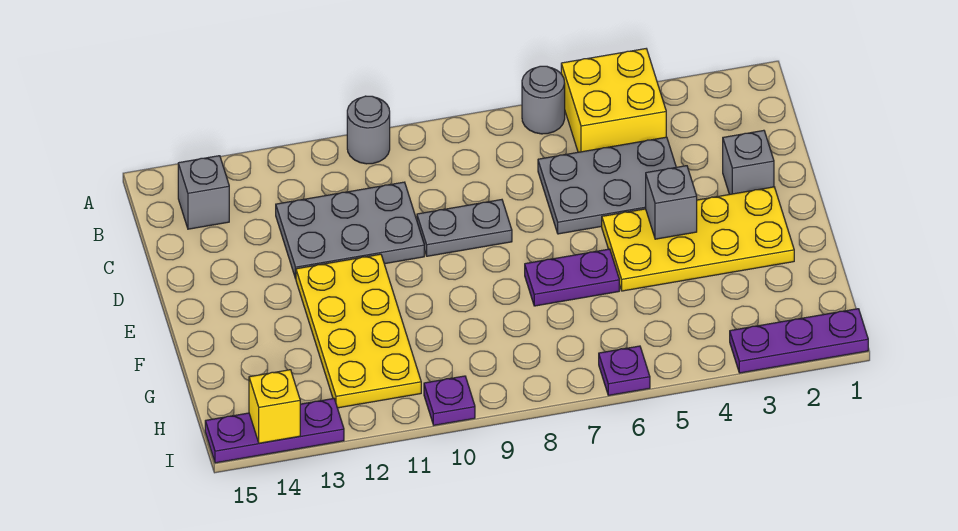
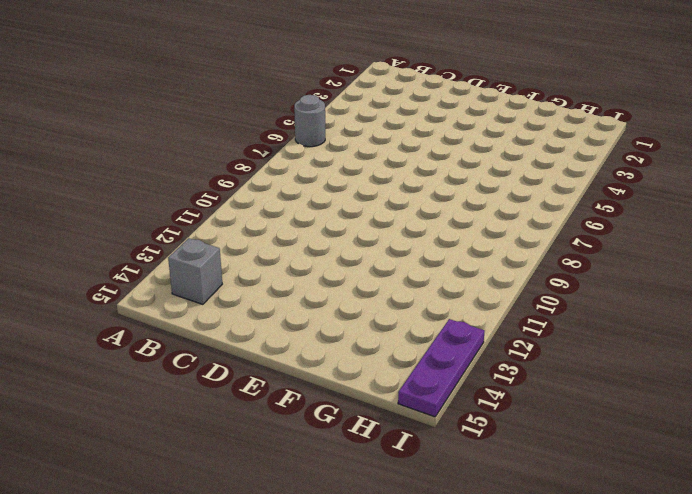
none -> yellow brick A4:B5 level 1
none -> grey round brick A10 level 1
none -> grey plate C4:D6 level 1

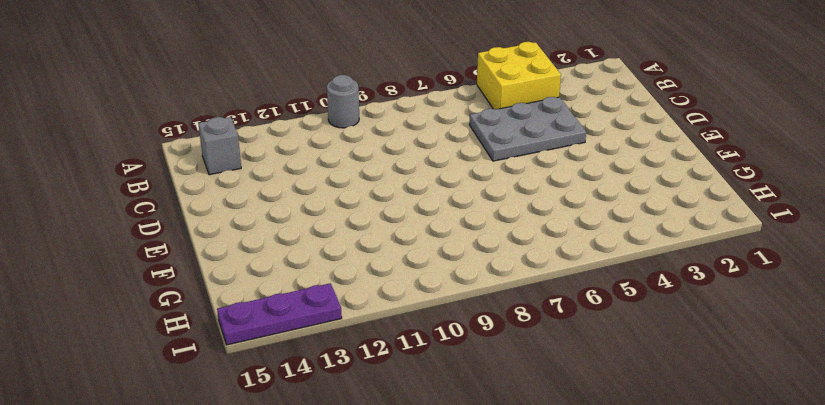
none -> grey round brick A6 level 1
none -> grey plate C10:D12 level 1
none -> grey brick D2 level 1

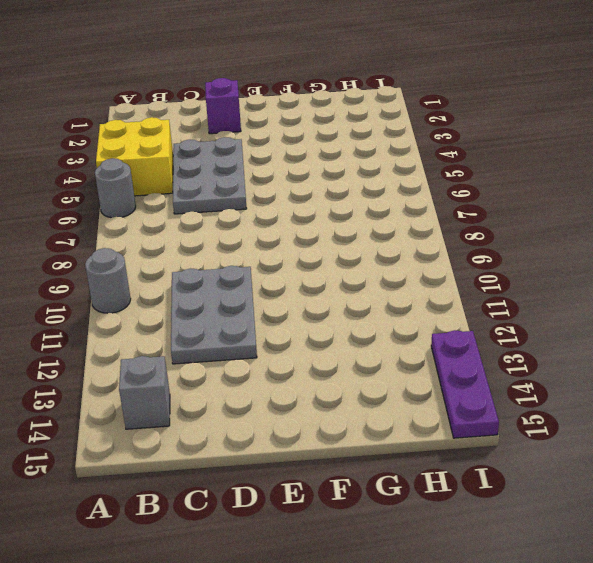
purple brick D2 level 1 -> grey brick D2 level 1
none -> grey plate D8:D9 level 1
none -> yellow plate E2:F5 level 1
none -> yellow plate E11:H12 level 1

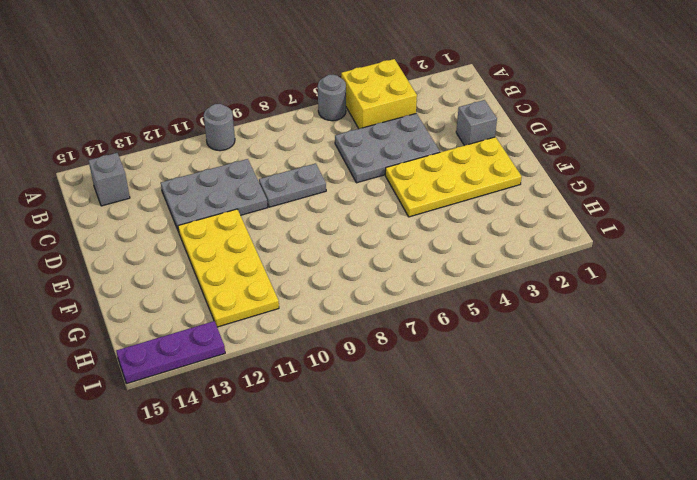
none -> purple plate F6:F7 level 1
none -> purple plate I1:I3 level 1
none -> purple plate I6 level 1

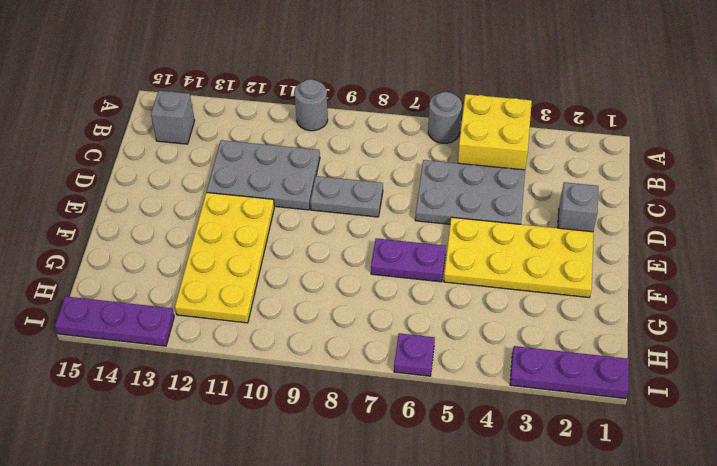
none -> purple plate I10 level 1
none -> grey brick E4 level 2
none -> yellow brick I14 level 2

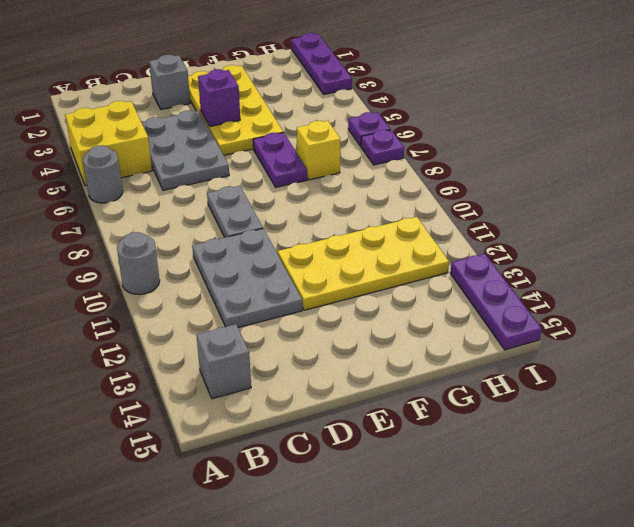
purple brick E4 level 2 -> grey brick E4 level 2
yellow brick G7 level 1 -> yellow brick I14 level 2
purple plate I7 level 1 -> purple plate I10 level 1

